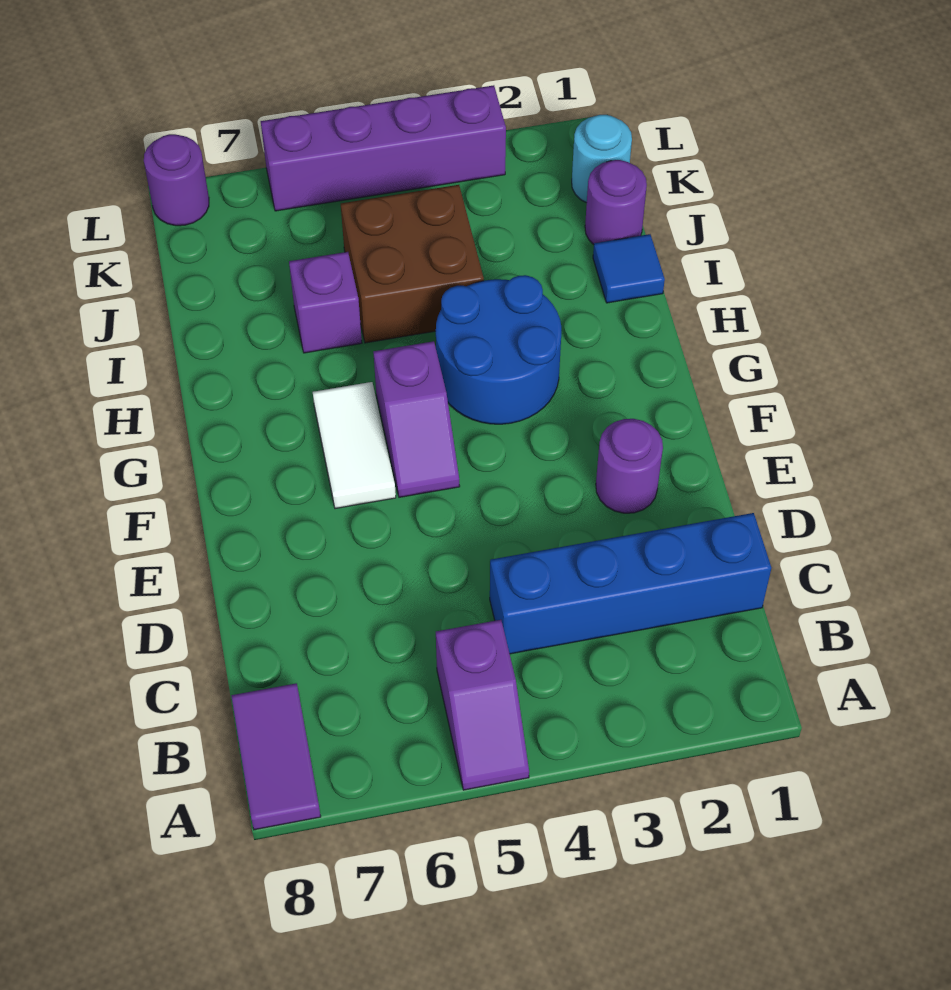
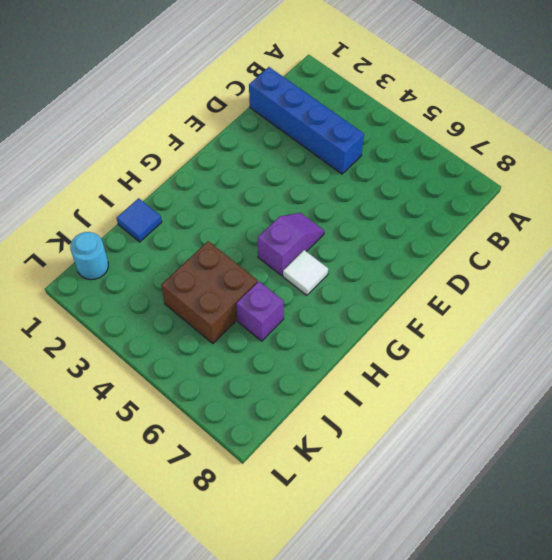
white tile G6 level 1 -> white tile F6:G6 level 1
none -> purple slope A5:B5 level 1 top B
none -> purple tile A8:B8 level 1
none -> purple round brick E2 level 1

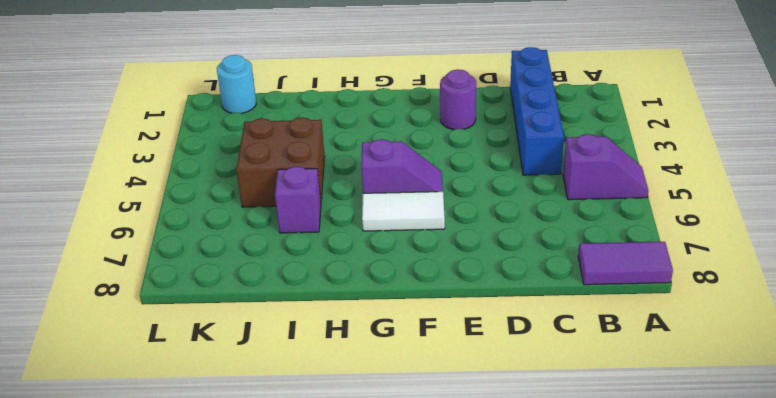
none -> blue round brick G3:H4 level 1
none -> blue tile I1 level 1
none -> purple round brick J1 level 1

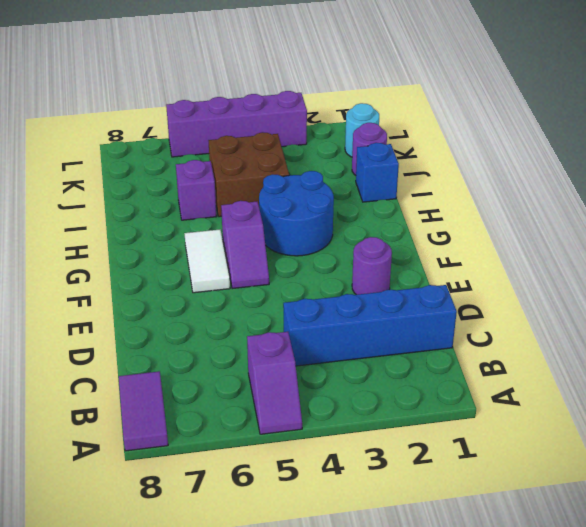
blue brick I1 level 1 -> blue tile I1 level 1
none -> purple round brick L8 level 1

